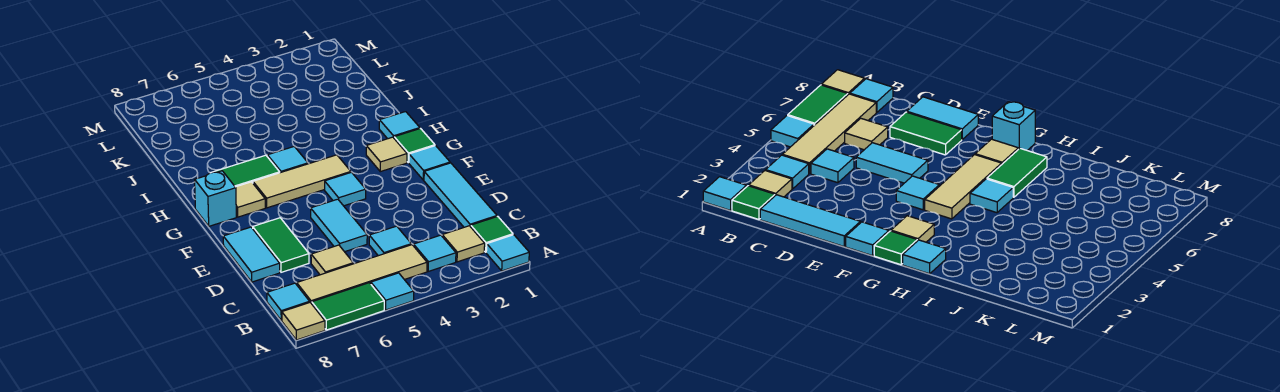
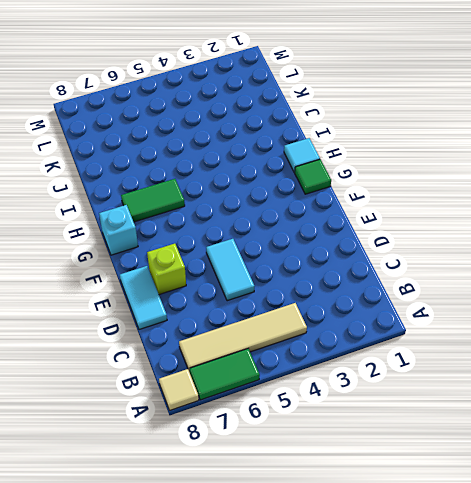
lime brick E7 level 1 -> green tile D7:E7 level 1
none -> cyan tile A1 level 1
none -> cyan tile A5 level 1
none -> green tile B1 level 1

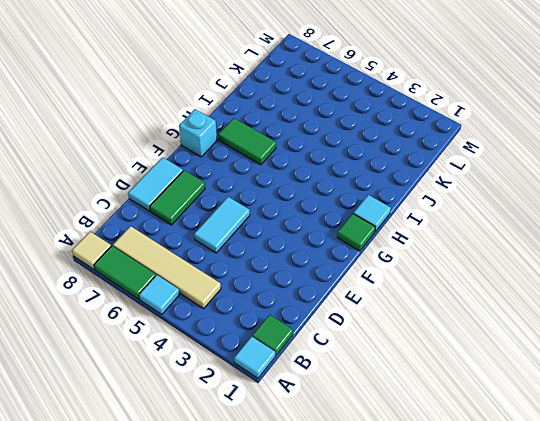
none -> tan tile B2 level 1
none -> cyan tile B3 level 1
none -> cyan tile B8 level 1

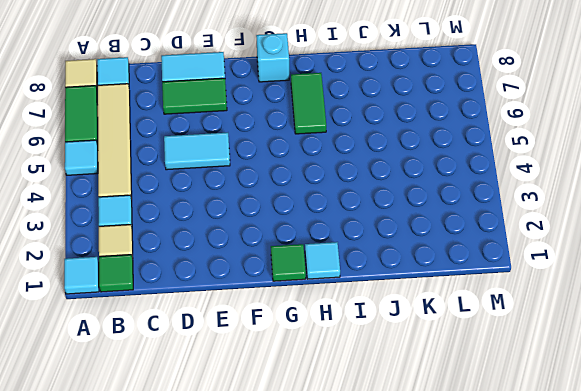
none -> cyan tile C1:E1 level 1
none -> cyan tile C4 level 1
none -> tan tile C6 level 1

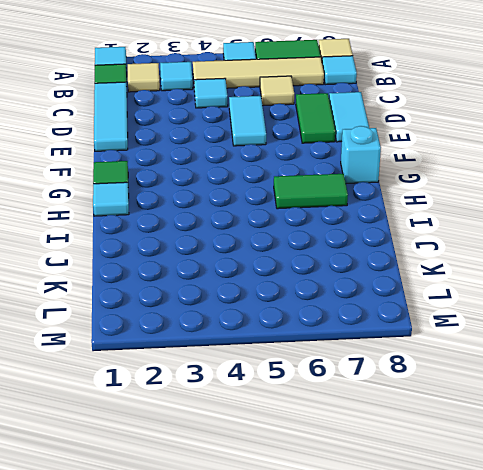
none -> cyan tile F1 level 1
none -> cyan tile F4 level 1
none -> tan tile G2 level 1

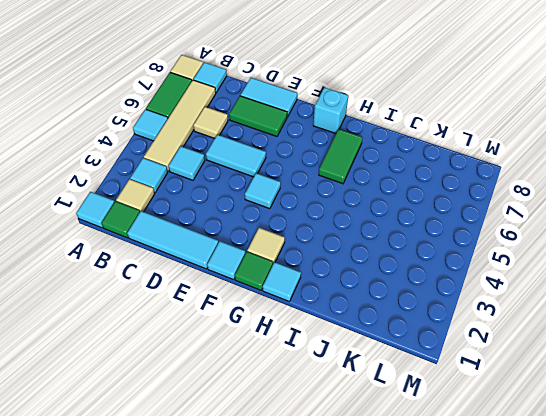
none -> tan tile G4:G6 level 1
none -> tan tile G7 level 1
none -> cyan tile H5 level 1

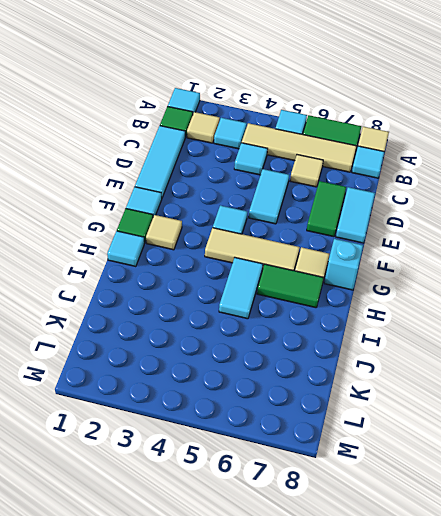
cyan tile H5:I5 level 1 -> cyan tile H5 level 1

